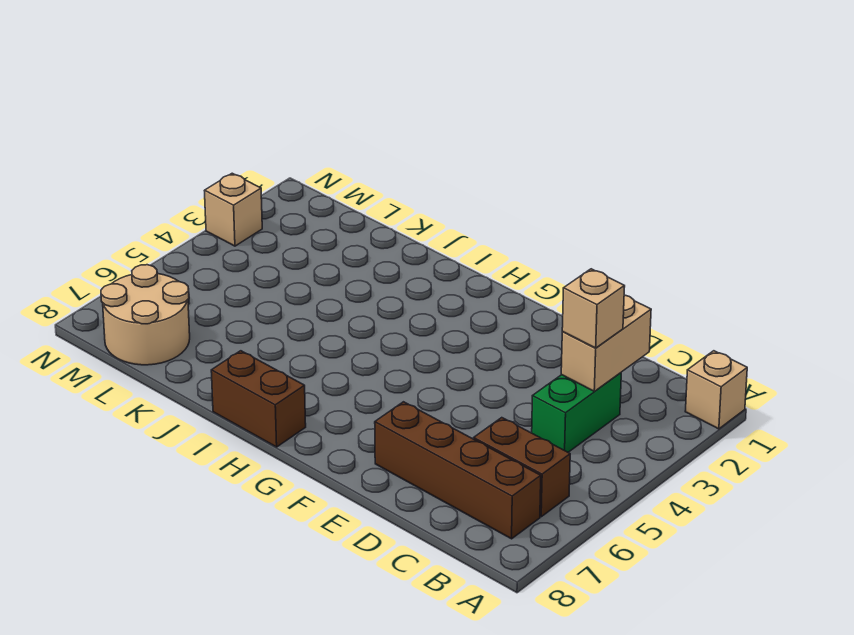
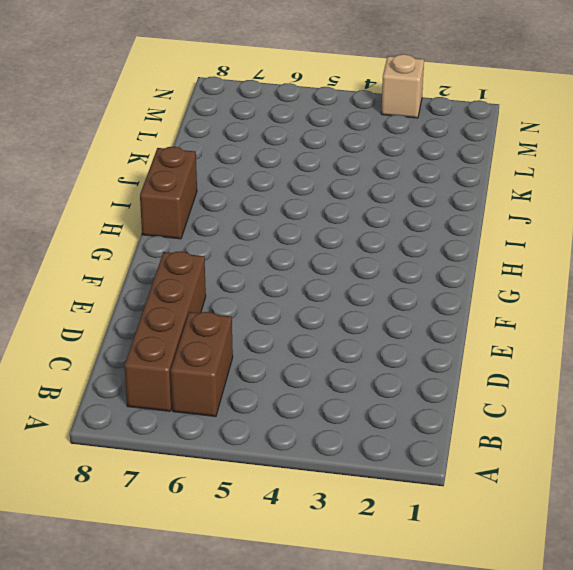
none -> tan brick A1 level 1
none -> green brick C3:C4 level 1

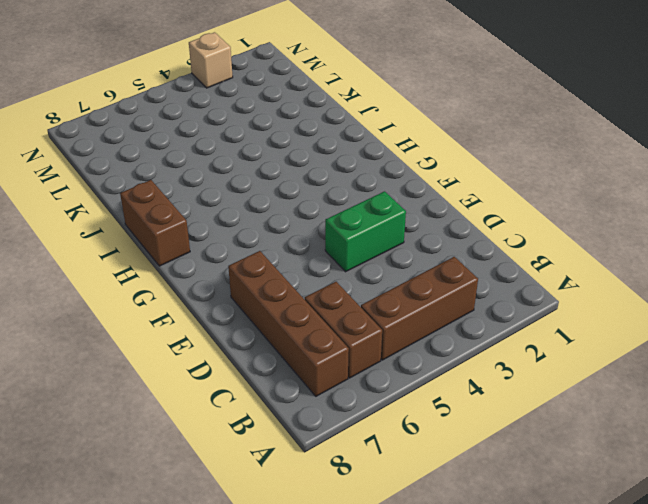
brown brick B3:B5 level 1 -> none
green brick E3:E4 level 1 -> green brick C3:C4 level 1
none -> tan brick A1 level 1
none -> tan round brick L7:M8 level 1

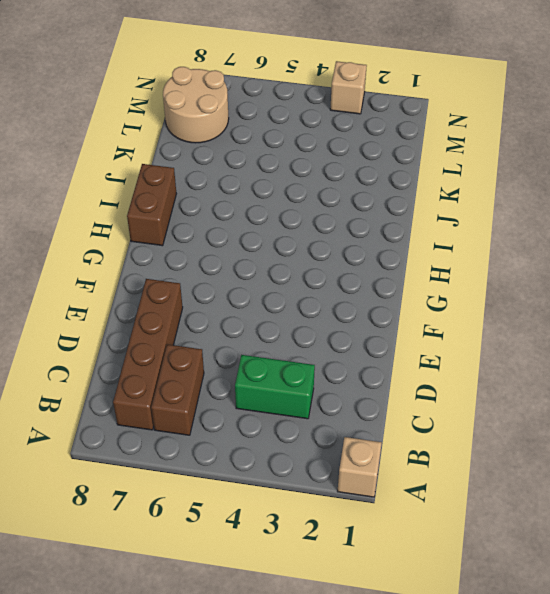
none -> tan brick C2:C3 level 2
none -> tan brick C3 level 3

